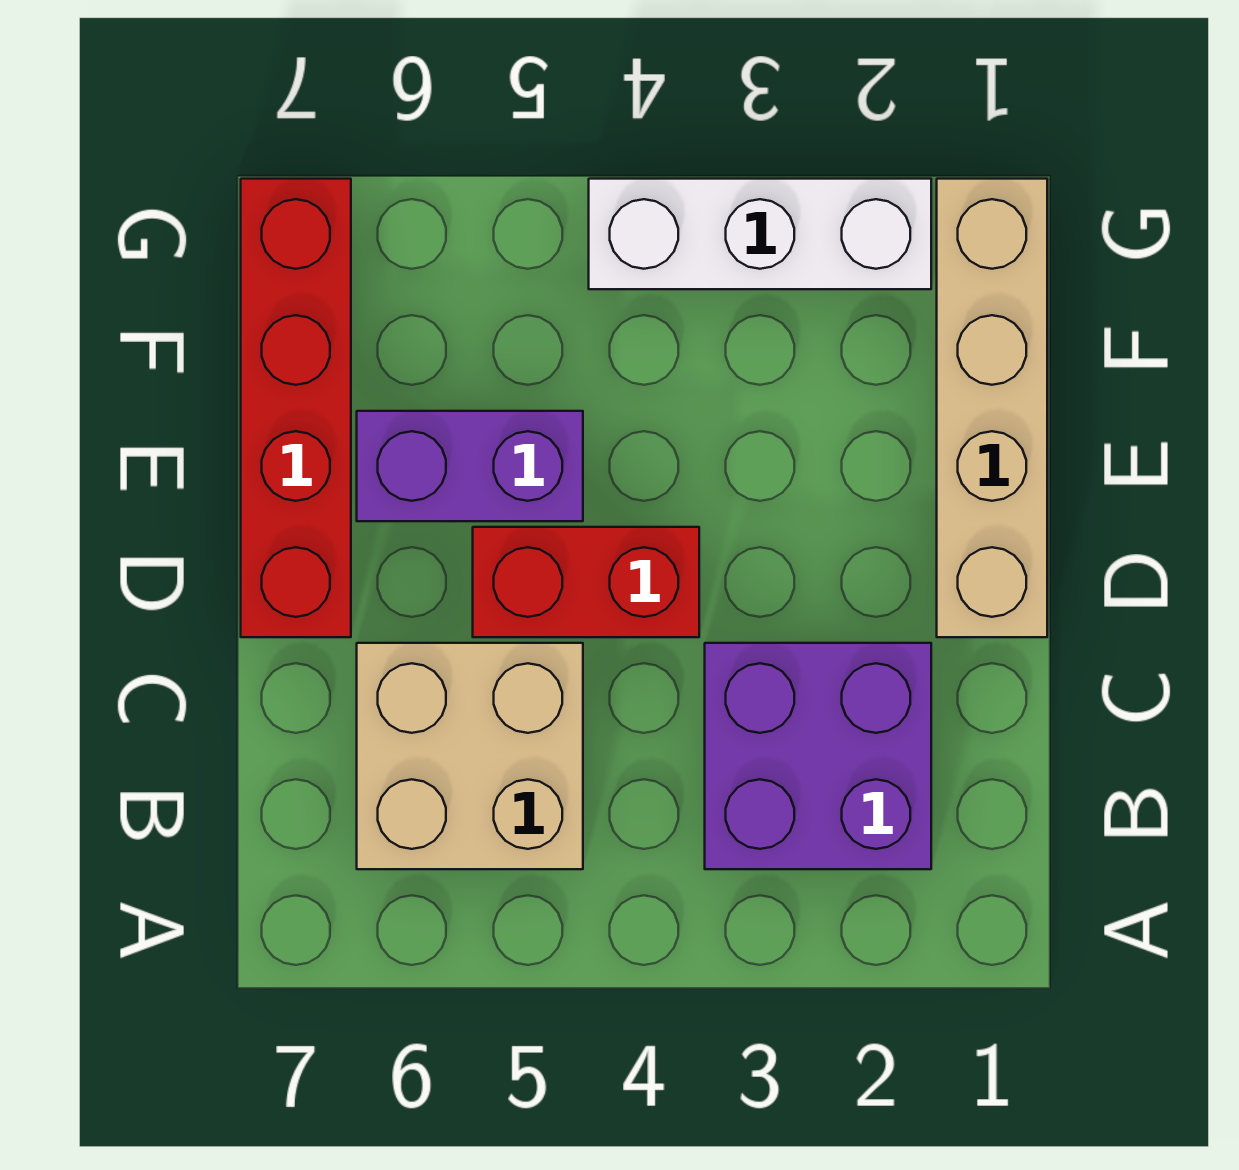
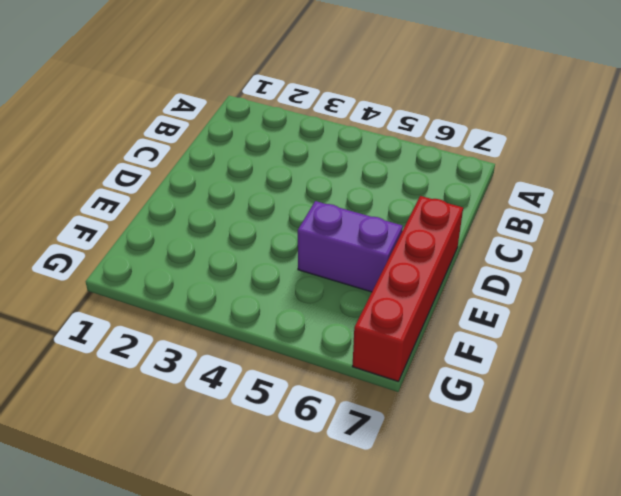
none -> purple brick B2:C3 level 1
none -> tan brick B5:C6 level 1

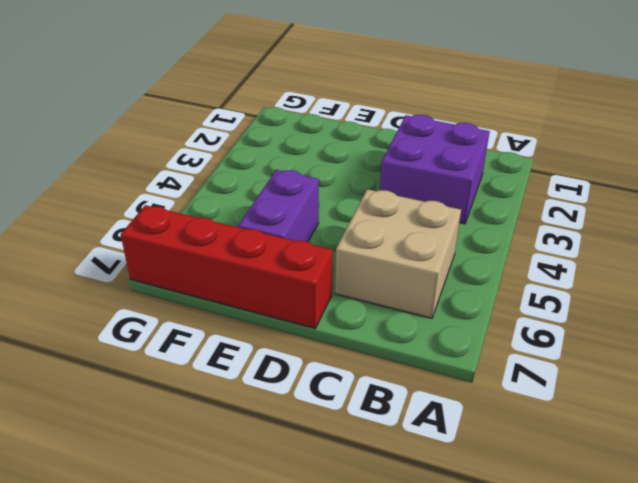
none -> tan brick D1:G1 level 1
none -> red brick D4:D5 level 1

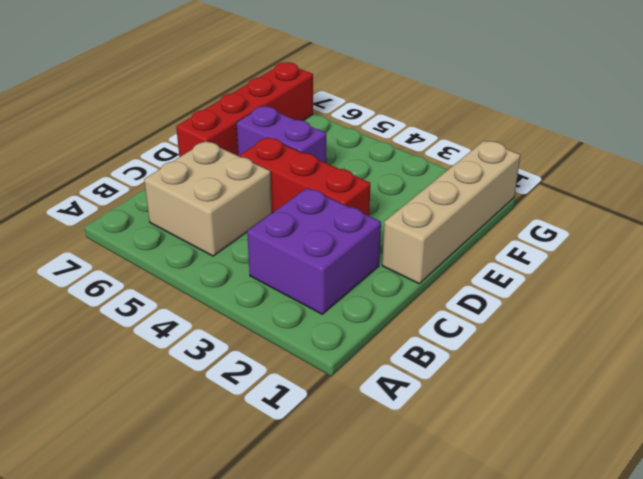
red brick D3:D5 level 1 -> red brick D4:D5 level 1
none -> white brick G2:G4 level 1

